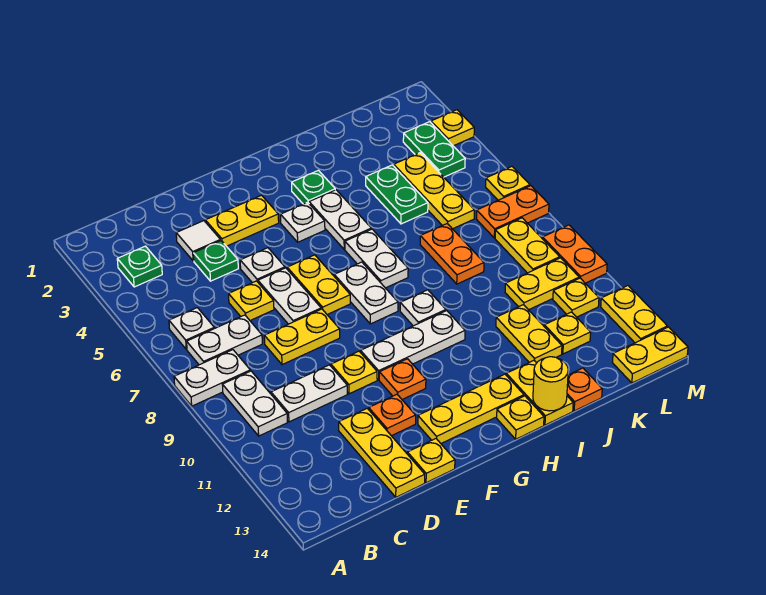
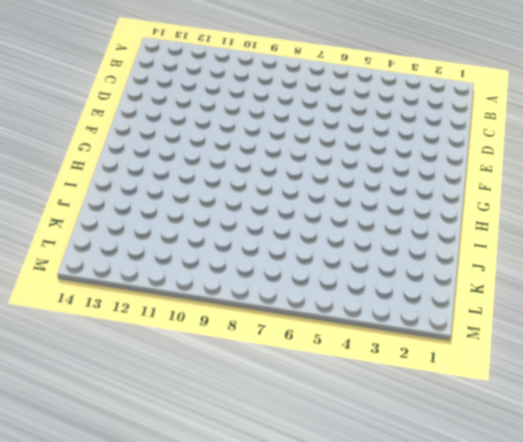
none -> white plate A8:B8 level 1
none -> green plate B3 level 1
none -> white plate B6 level 1
none -> white plate B7:C7 level 1

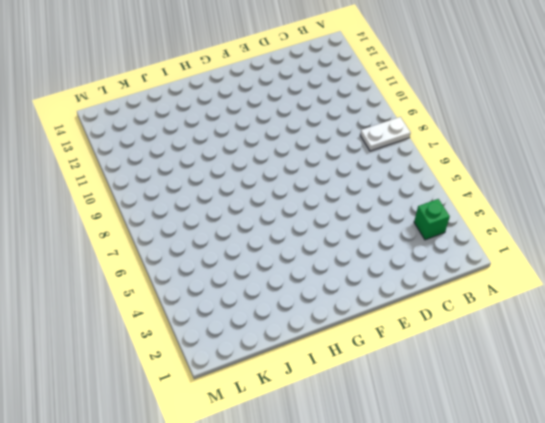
green brick B3 level 1 -> green plate B3 level 1
none -> white plate B6 level 1
none -> white plate B7:C7 level 1
none -> white plate B9:B10 level 1
none -> white plate C10:D10 level 1

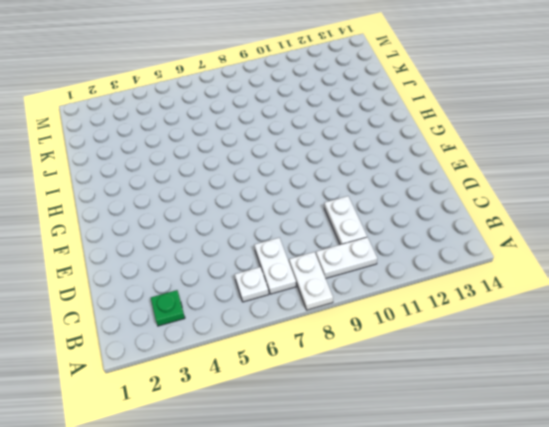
none -> white tile D3 level 1
none -> green plate D4 level 1
none -> yellow plate D6 level 1
none -> yellow plate D8:E8 level 1

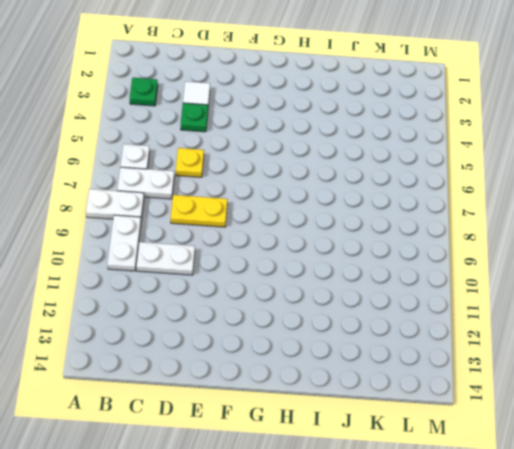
none -> yellow plate D12:D14 level 1
none -> yellow plate E3:F3 level 1
none -> white plate E5 level 1
none -> white plate E6:E7 level 1

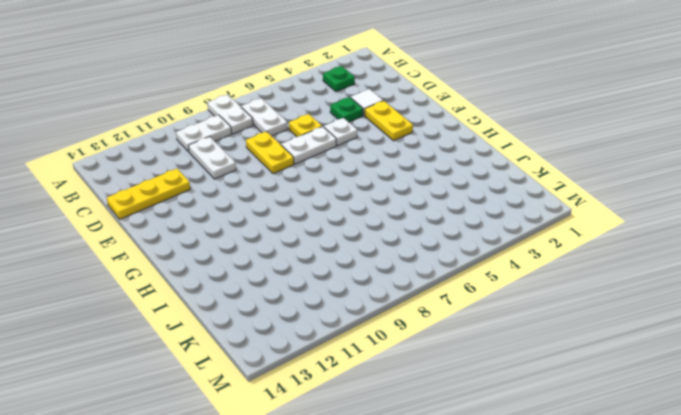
none -> white plate B6 level 1
none -> yellow plate E10 level 1
none -> orange plate E12 level 1
none -> yellow plate E14 level 1

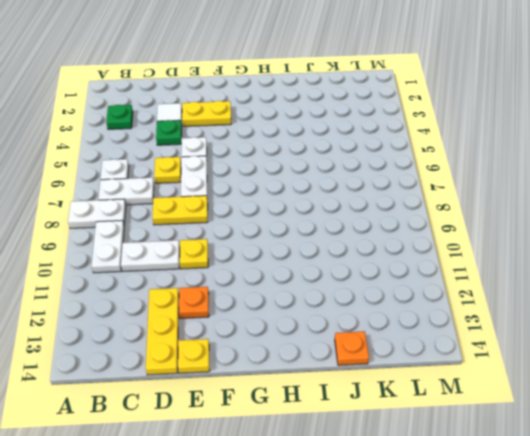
none -> yellow plate F6:F7 level 1
none -> white plate F10:H10 level 1
none -> orange plate F11 level 1
none -> yellow plate F13:H13 level 1

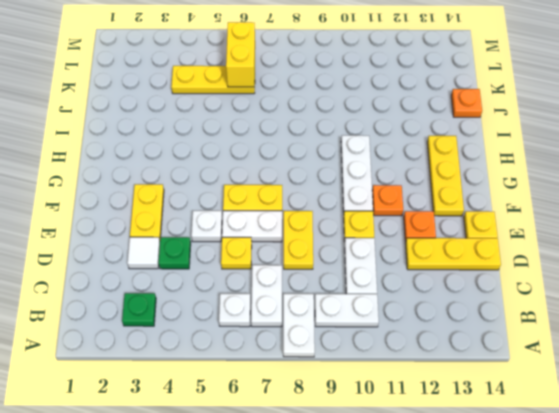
yellow brick K6:L6 level 2 -> none
none -> white plate G4 level 1
none -> white plate G7:G8 level 1
none -> green plate H3 level 1
none -> white plate H4:H5 level 1

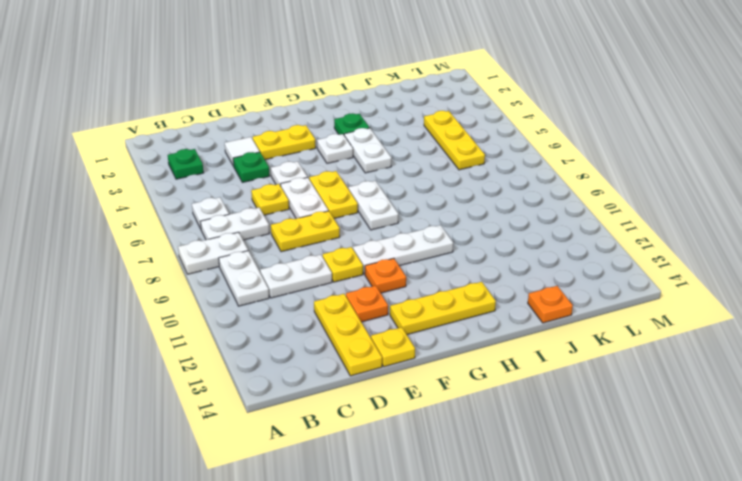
none -> white plate H6:H7 level 1
none -> white plate H9 level 1
none -> yellow plate H14 level 1
none -> yellow plate I13:I14 level 1

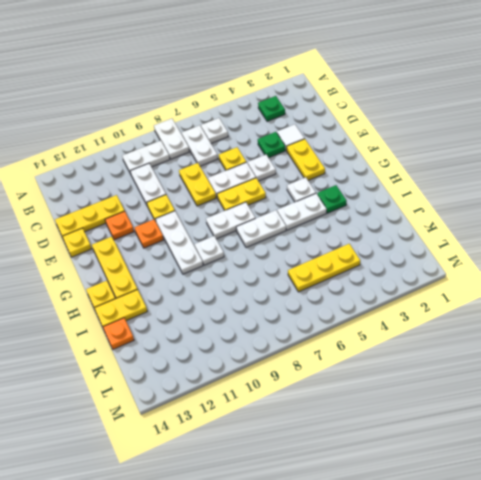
none -> green plate J4:J5 level 1
none -> orange plate J7:J8 level 1
none -> yellow plate J11:J12 level 1
none -> yellow plate K10:L10 level 1

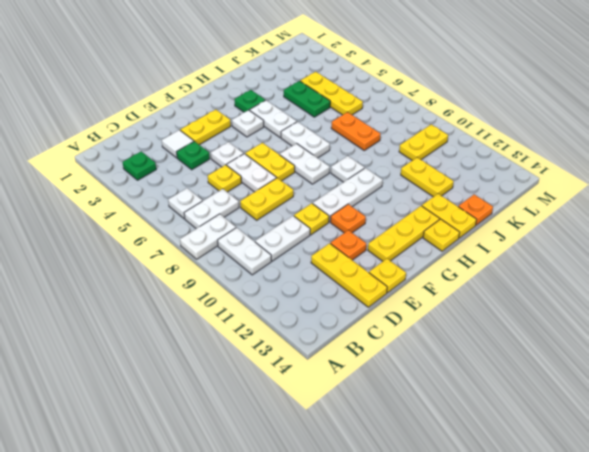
none -> yellow plate K12 level 1
none -> green plate L3:L4 level 1
none -> orange plate L7:M7 level 1
none -> yellow plate L8:L9 level 1

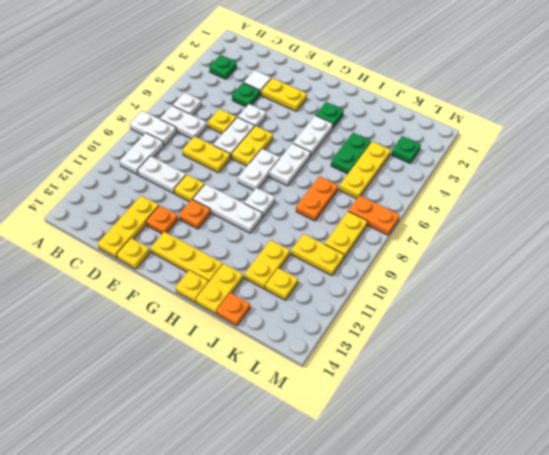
green plate L3 level 1 -> green plate L3:L4 level 1
none -> white plate G4 level 1
none -> yellow plate L11 level 1
none -> yellow plate L14:M14 level 1
none -> yellow plate M3 level 1

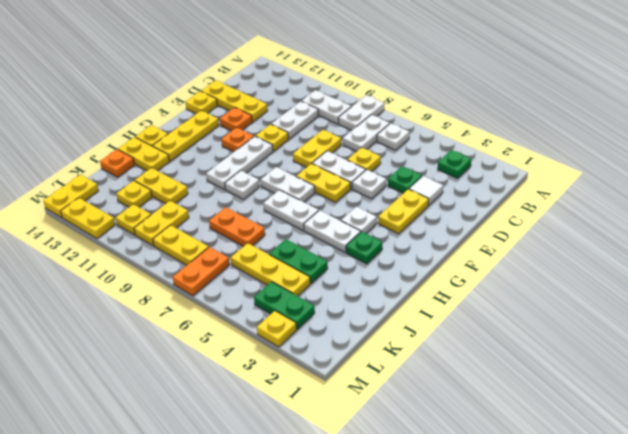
none -> yellow plate M6 level 1
none -> orange plate M9:M10 level 1
none -> yellow round brick I14 level 2

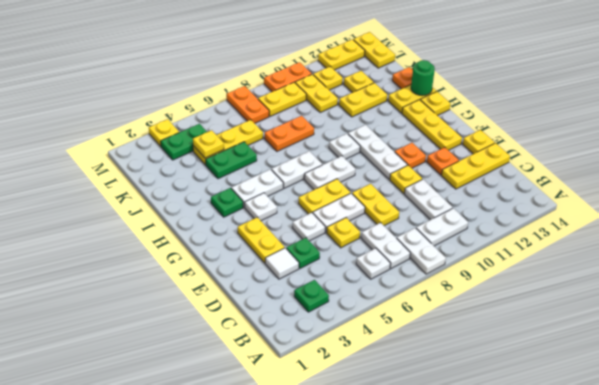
green round brick I14 level 2 -> yellow round brick I14 level 2
yellow plate K4 level 2 -> yellow plate M6 level 1

